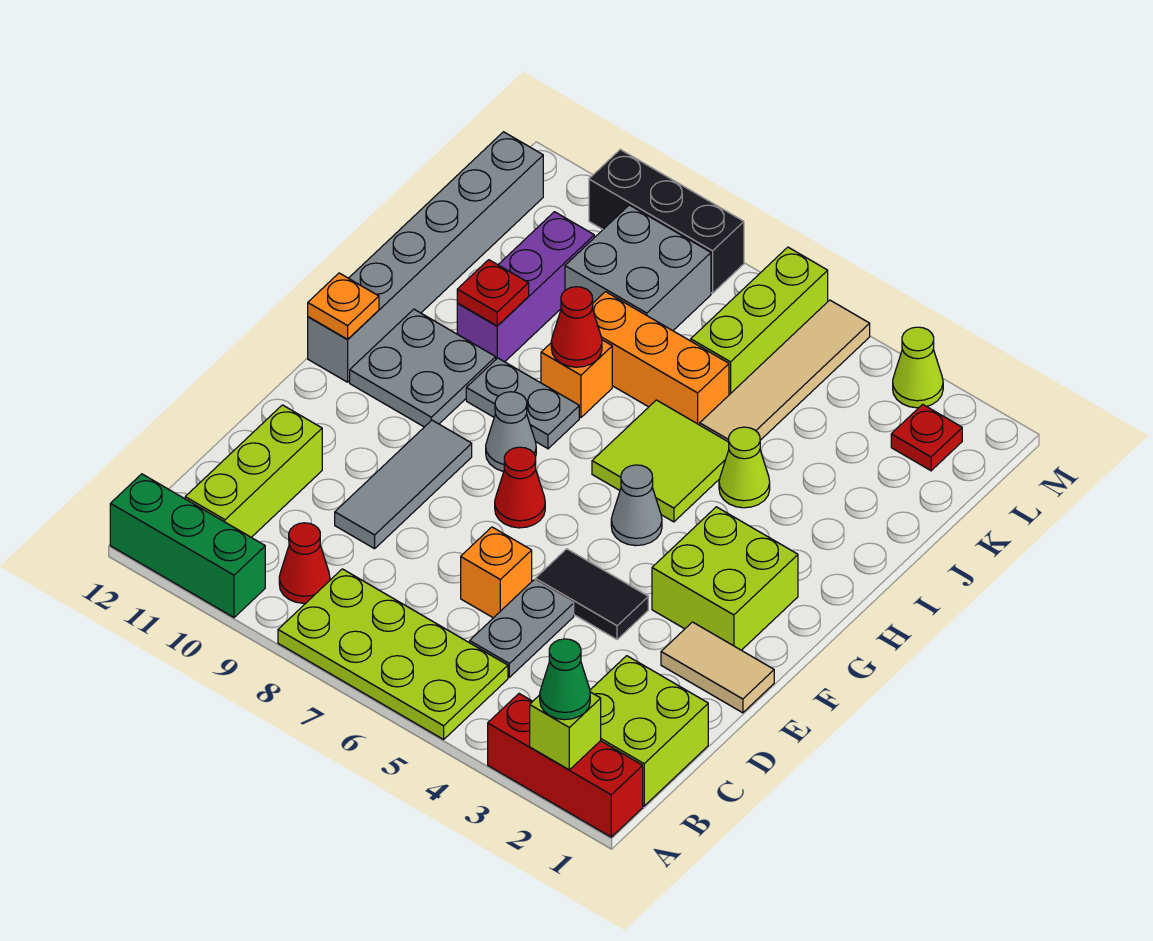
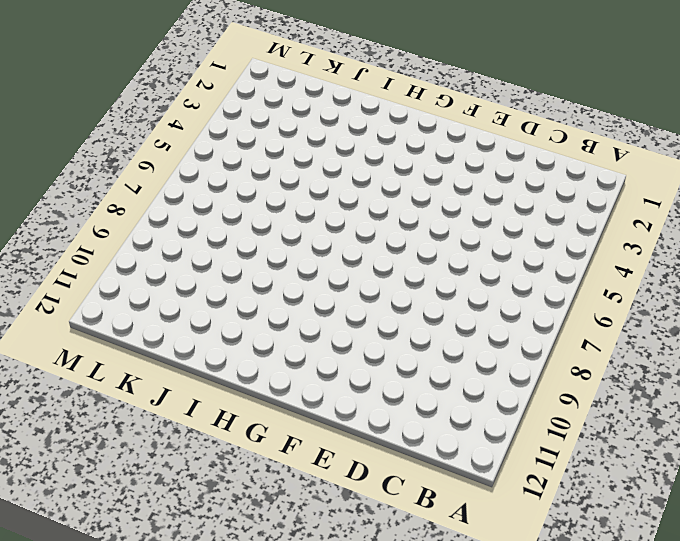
none -> red brick A1:A3 level 1
none -> lime plate A5:B8 level 1
none -> green brick A10:A12 level 1
none -> lime brick B1:C2 level 1

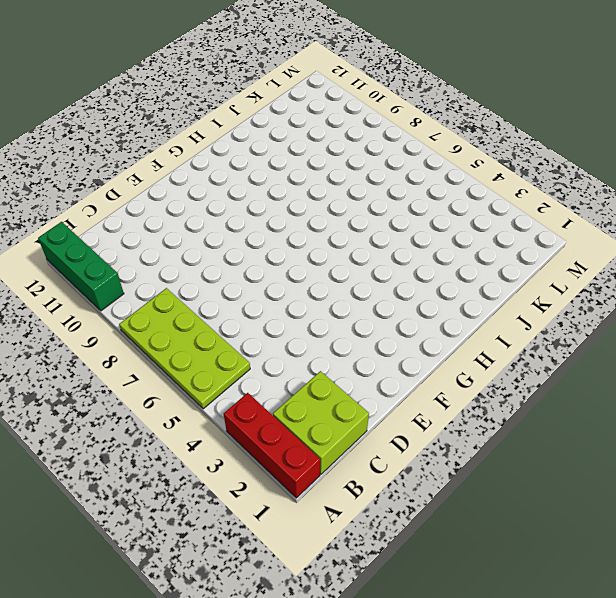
none -> red cone B9 level 1
none -> lime brick B11:D11 level 1
none -> grey plate C5:D5 level 1
none -> orange brick D6 level 1

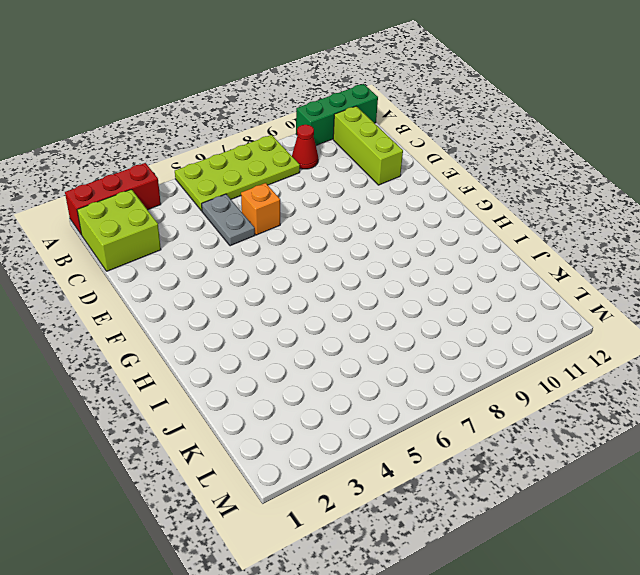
none -> grey tile D9:F9 level 1
none -> tan tile E1:E2 level 1
none -> black tile E4:E5 level 1
none -> lime brick F2:G3 level 1

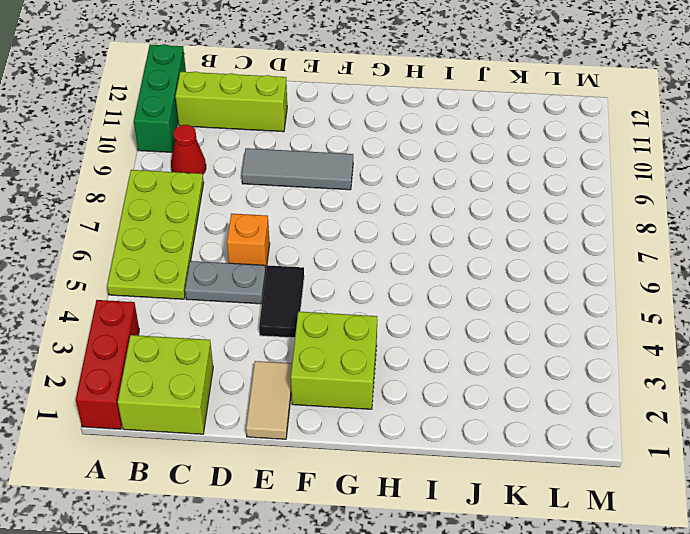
none -> red cone F7 level 1
none -> grey cone G5 level 1
none -> grey cone G8 level 1
none -> grey plate G10:H11 level 1

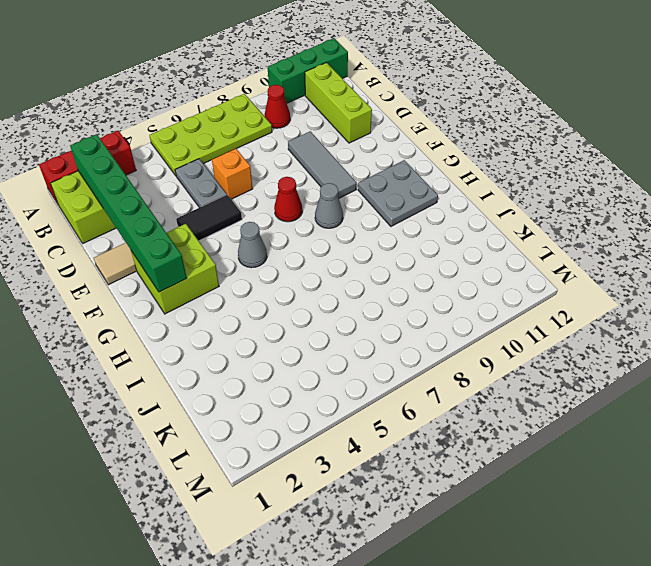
green brick B2:G2 level 2 -> none
none -> grey brick G12:L12 level 1
none -> lime tile H5:I6 level 1
none -> grey plate H8:H9 level 1
none -> lime cone I4 level 1

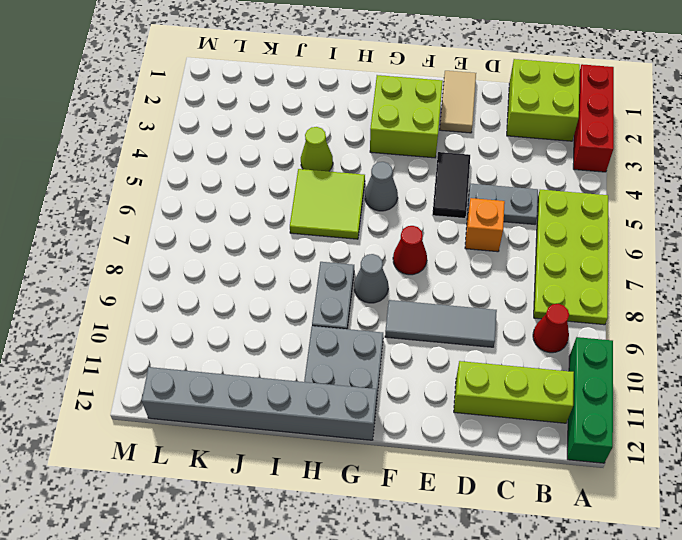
none -> orange brick I8 level 1
none -> purple brick I10:K10 level 1
none -> tan tile J5:M5 level 1
none -> orange brick J6:J8 level 1

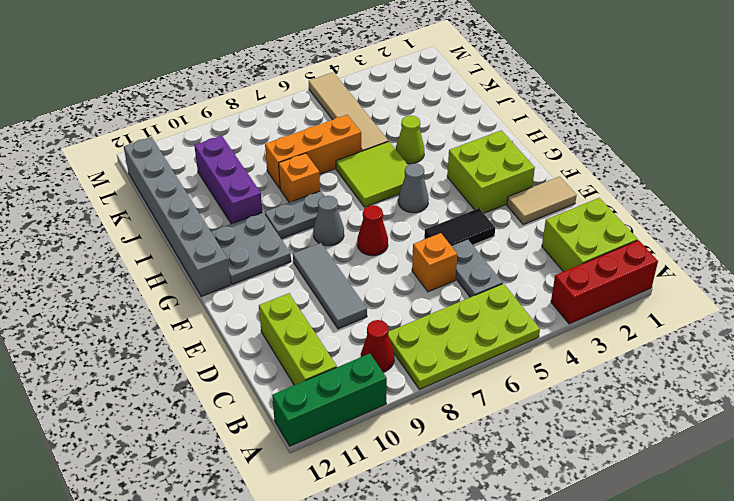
none -> lime brick K6:M6 level 1
none -> grey brick K8:L9 level 1
none -> red plate L2 level 1
none -> lime cone M3 level 1

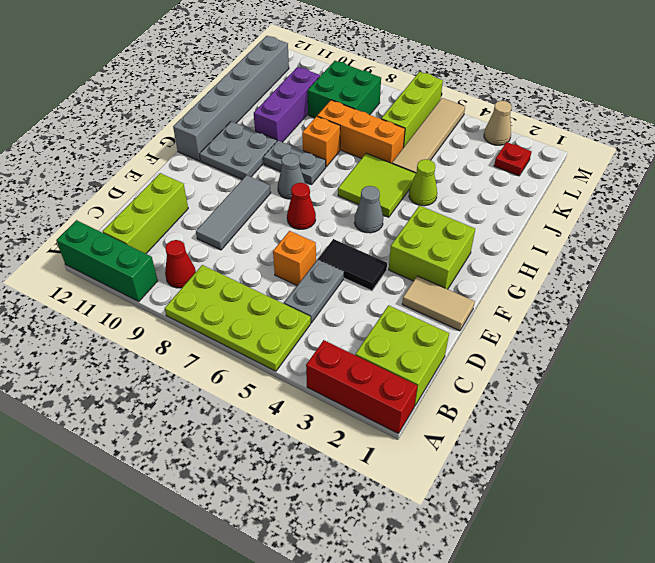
green brick K8:L9 level 1 -> grey brick K8:L9 level 1
tan cone M3 level 1 -> lime cone M3 level 1
none -> black brick M8:M10 level 1
none -> lime brick A2 level 2
none -> orange plate G12 level 2
none -> red cone I8 level 2

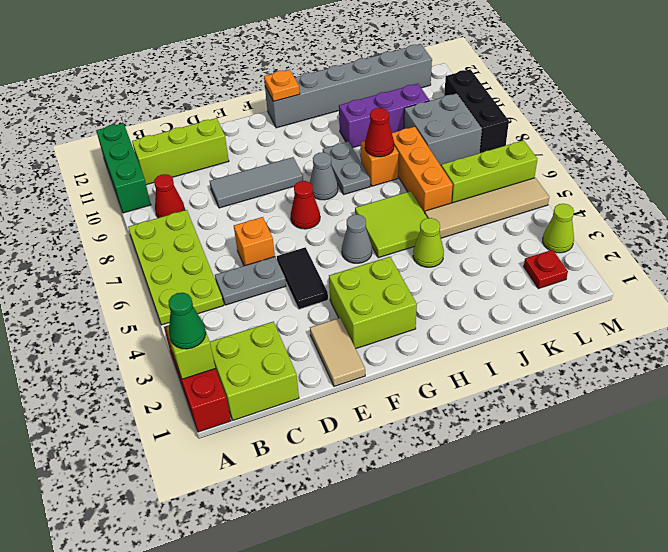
none -> grey plate G10:H11 level 1
none -> red plate I10 level 2

